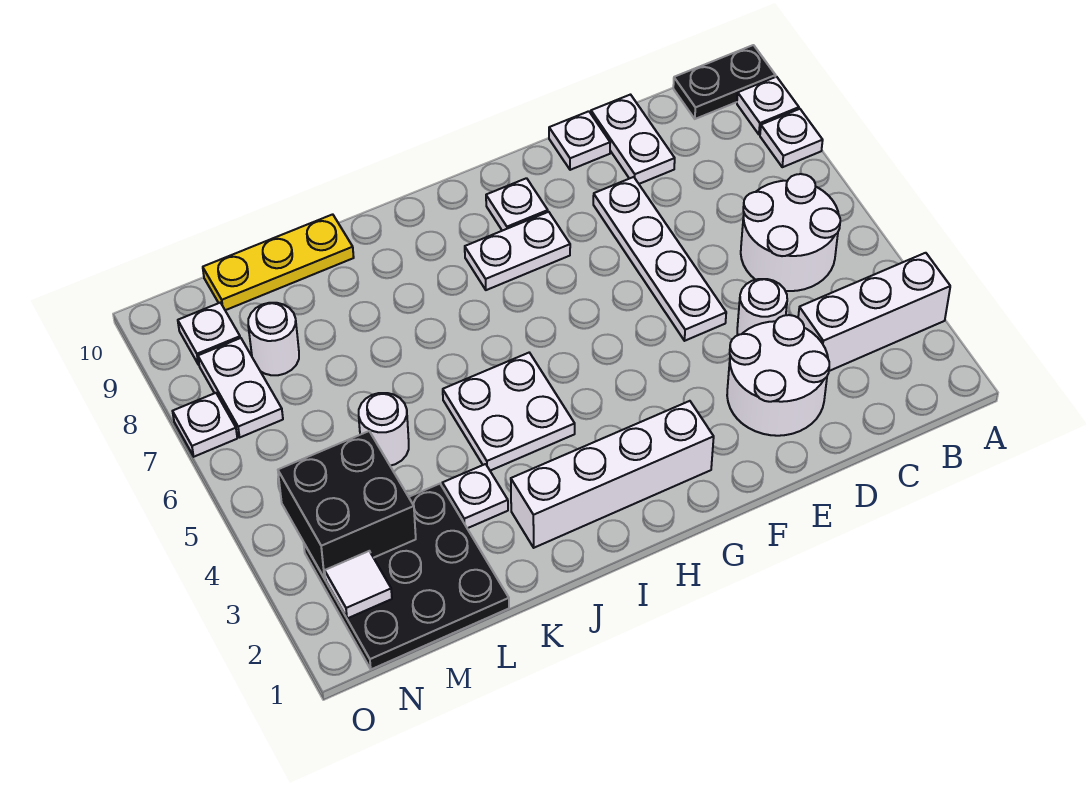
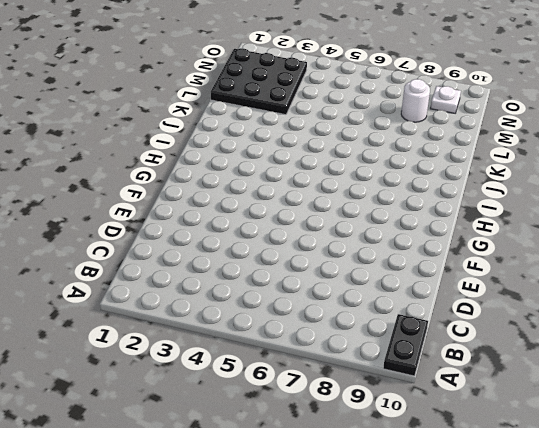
none -> white brick A3:C3 level 1
none -> white plate A8 level 1
none -> white plate A9 level 1

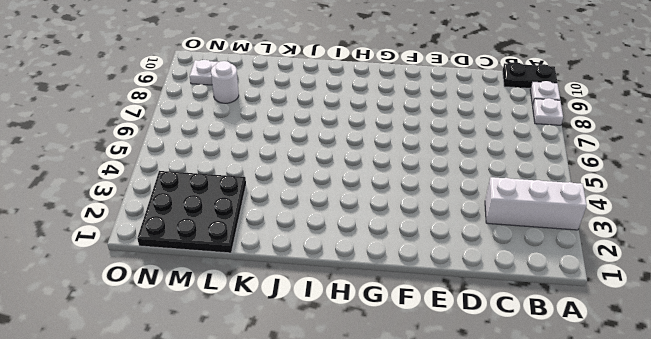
none -> white round brick B5:C6 level 1
none -> white round brick D2:E3 level 1
none -> white round brick D4 level 1

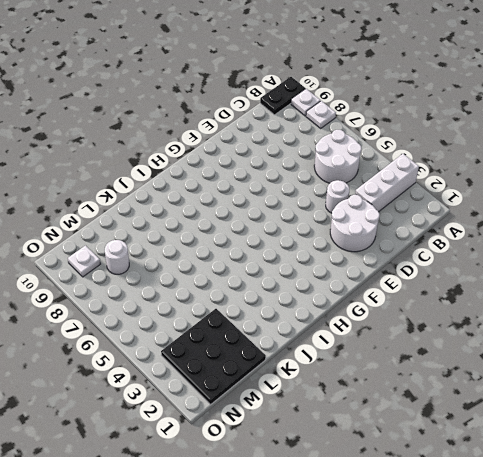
none -> white plate D9:D10 level 1
none -> white plate E5:E8 level 1
none -> white plate E10 level 1

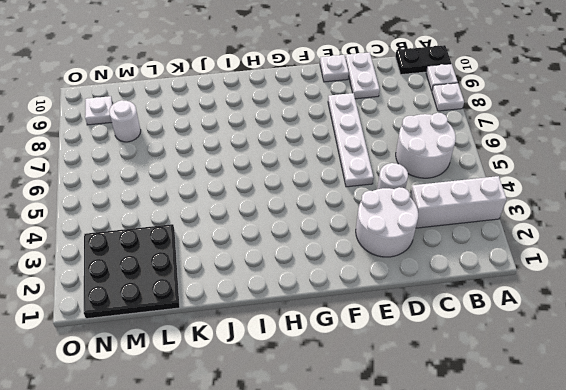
none -> white brick G2:J2 level 1
none -> white plate G8:H8 level 1
none -> white plate G9 level 1

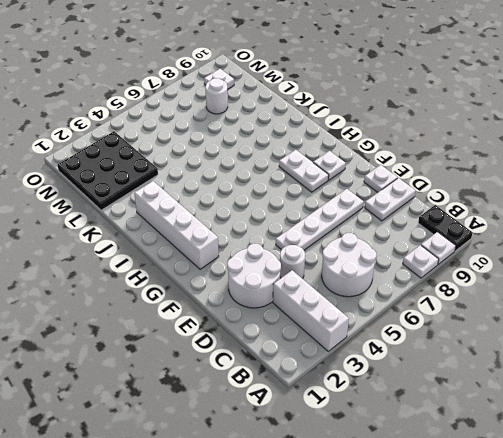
none -> white plate I4:J5 level 1
none -> white plate K3 level 1
none -> yellow plate K10:M10 level 1

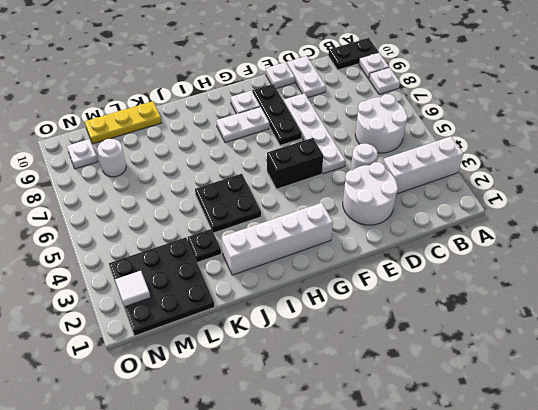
black brick F5:G5 level 1 -> none
black plate F7:F9 level 1 -> none
black plate I4:J5 level 1 -> white plate I4:J5 level 1
black plate K3 level 1 -> white plate K3 level 1
none -> white round brick L5 level 1
none -> white plate N7:N8 level 1
none -> white plate O7 level 1

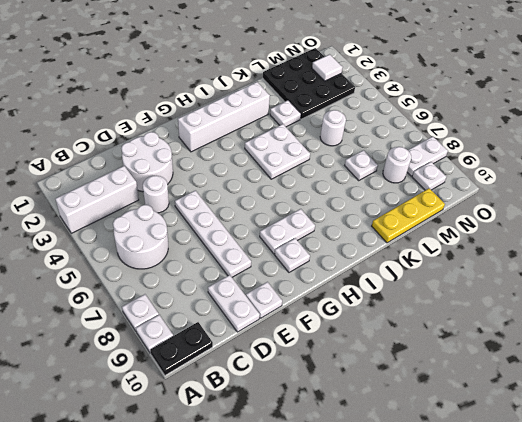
white plate L7 level 1 -> white plate O7 level 1
white plate N8:O8 level 1 -> white plate N7:N8 level 1
none -> black brick M3:N4 level 2

